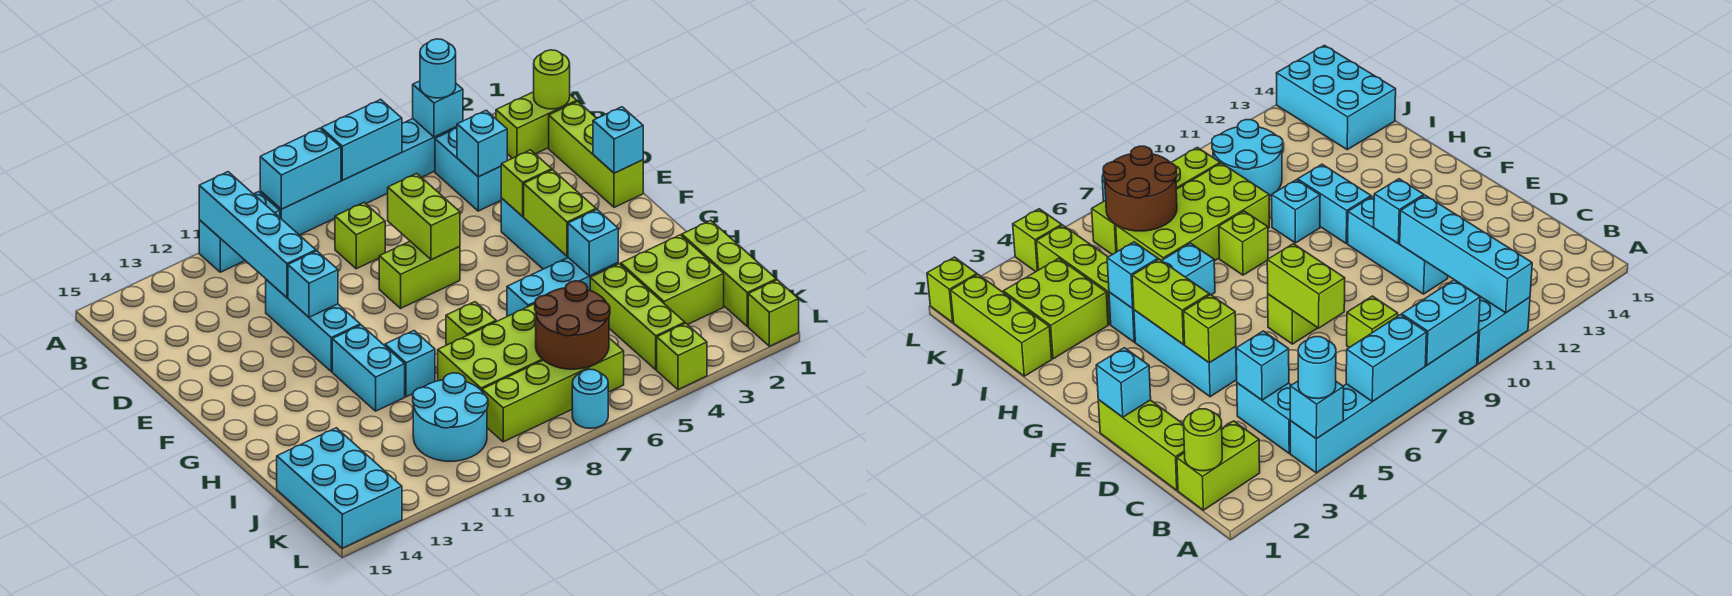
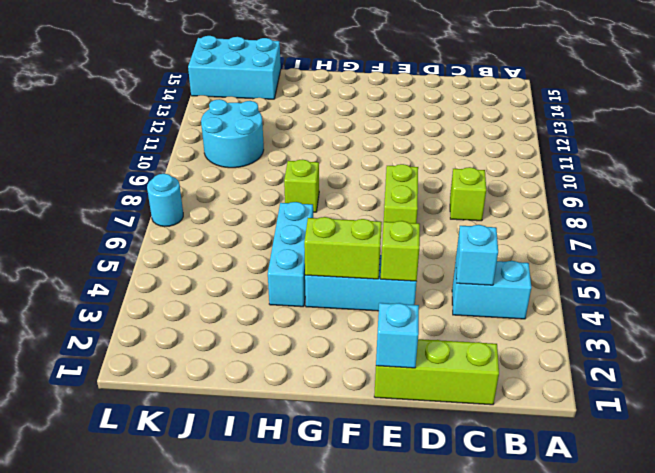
none -> cyan brick A4:A9 level 1
none -> cyan brick A10:A11 level 1
none -> lime brick B1:B2 level 1
none -> cyan brick D11:F11 level 1

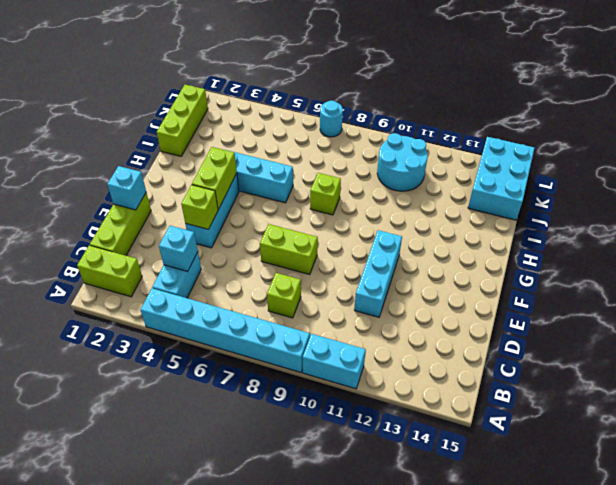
none -> cyan brick G11:H11 level 1
none -> cyan brick H10 level 1
none -> lime brick I2:J3 level 1
none -> lime brick I4:K4 level 1

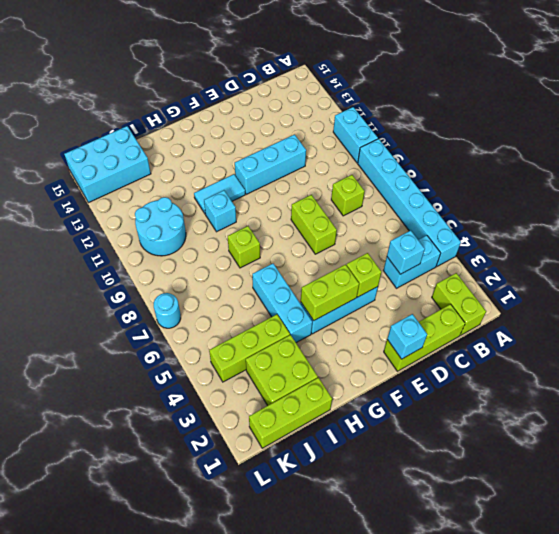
cyan tile G11:H11 level 1 -> cyan brick G11:H11 level 1
none -> lime brick I6:J9 level 1
none -> lime brick K6:K9 level 1
none -> lime brick L1 level 1
none -> lime brick L4 level 1

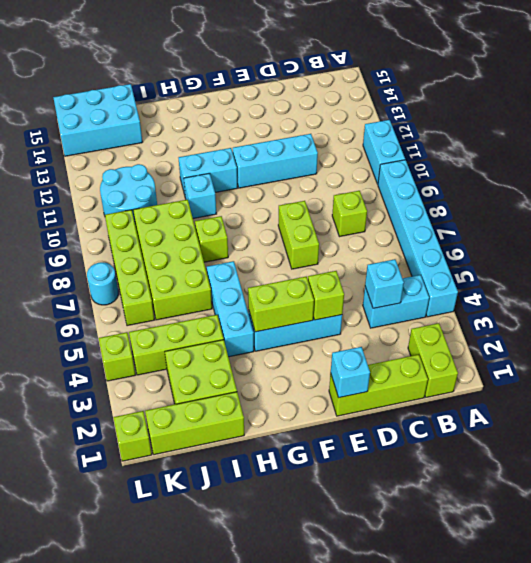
none -> cyan brick A4 level 2
none -> cyan brick A6:A7 level 2
none -> cyan brick A8:A9 level 2
none -> cyan brick A11:D11 level 2

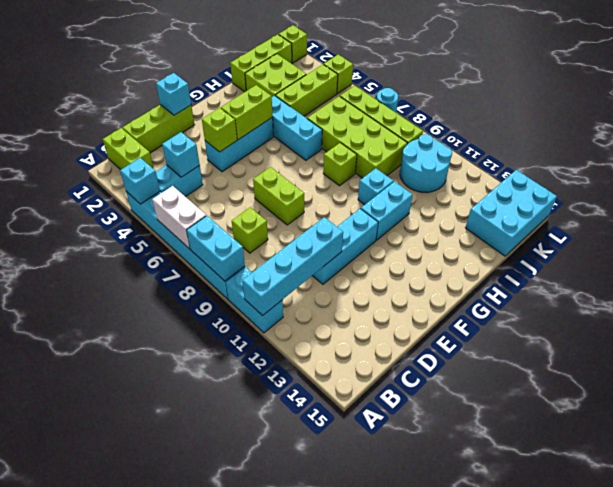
white brick A6:A7 level 2 -> cyan brick A6:A7 level 2
none -> lime round brick B1 level 2
none -> lime brick D7:E7 level 2
none -> cyan brick E11 level 2
none -> cyan brick H4 level 2

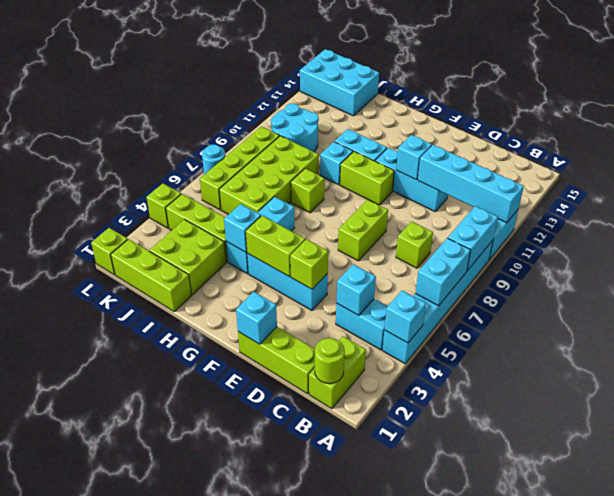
lime brick F10:G10 level 1 -> lime brick D7:E7 level 2
none -> brown round brick J6:K7 level 2
none -> cyan round brick A4 level 3

